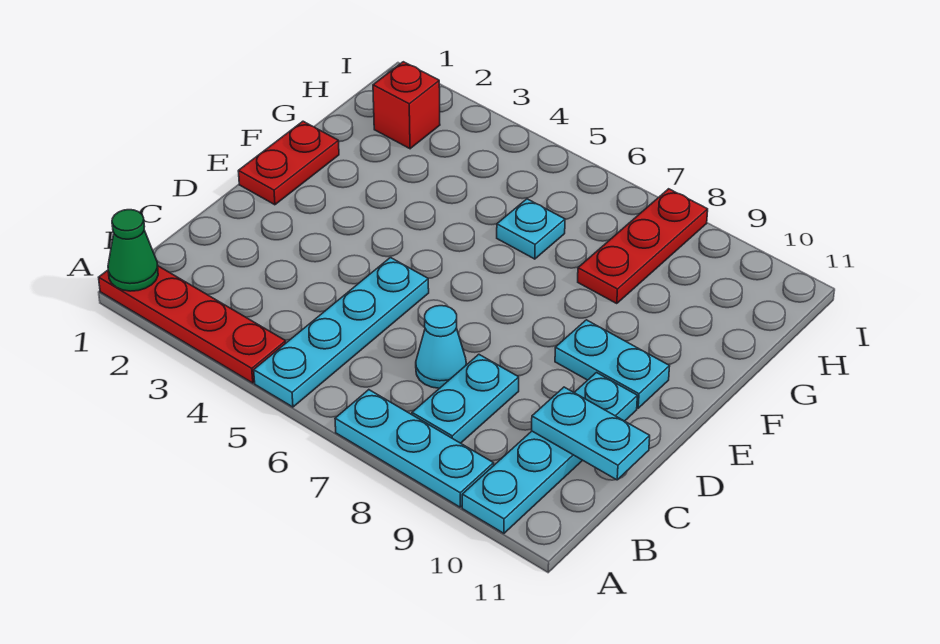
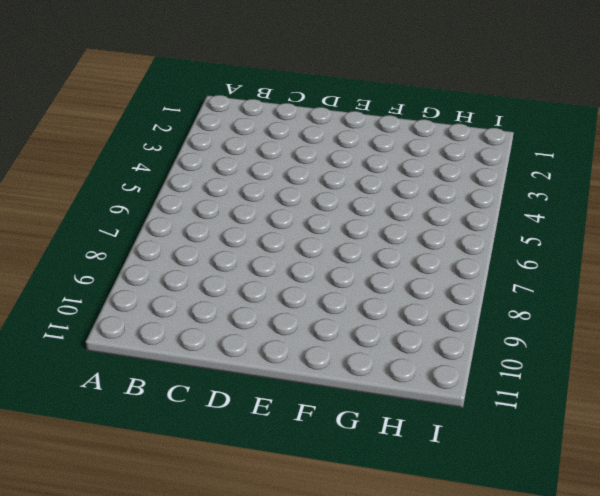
none -> red plate A1:A4 level 1
none -> cyan plate A5:D5 level 1
none -> cyan plate A7:A9 level 1

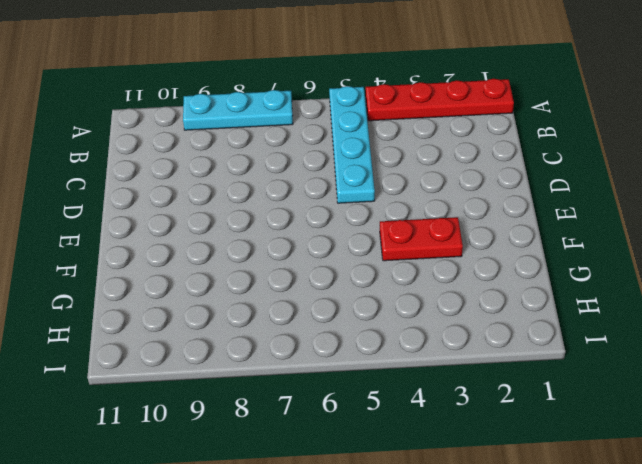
red plate F3:F4 level 1 -> red plate E1:F1 level 1
none -> cyan plate A10:D10 level 1
none -> cyan plate B8:C8 level 1
none -> cyan cone C7 level 1

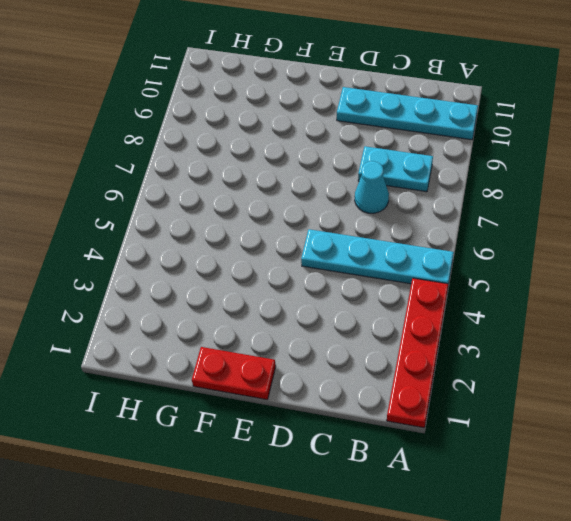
none -> cyan plate A7:A9 level 1
none -> cyan plate E9:E10 level 1
none -> cyan plate G6 level 1

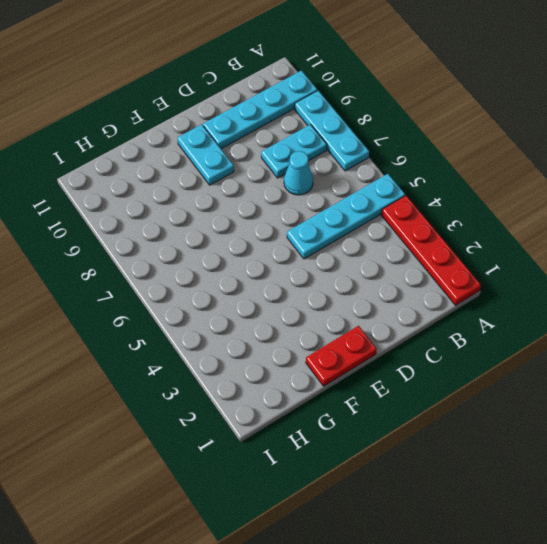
none -> cyan plate G6 level 1
none -> red plate G8:I8 level 1
none -> red brick H2 level 1

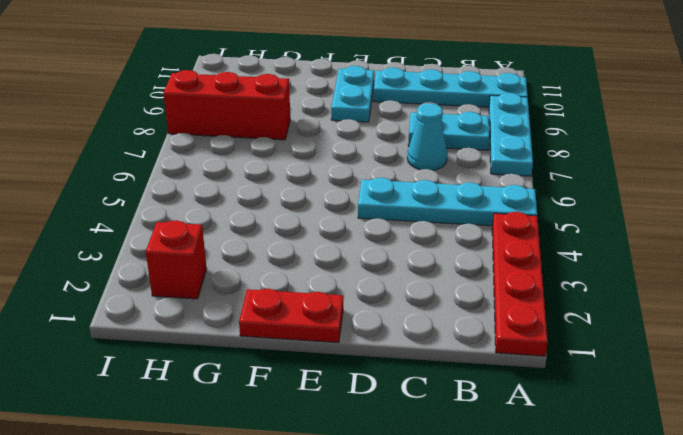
red brick G8:I8 level 1 -> red plate G8:I8 level 1
none -> cyan plate G6 level 1
none -> green cone A1 level 2
none -> cyan plate C10:C11 level 2

